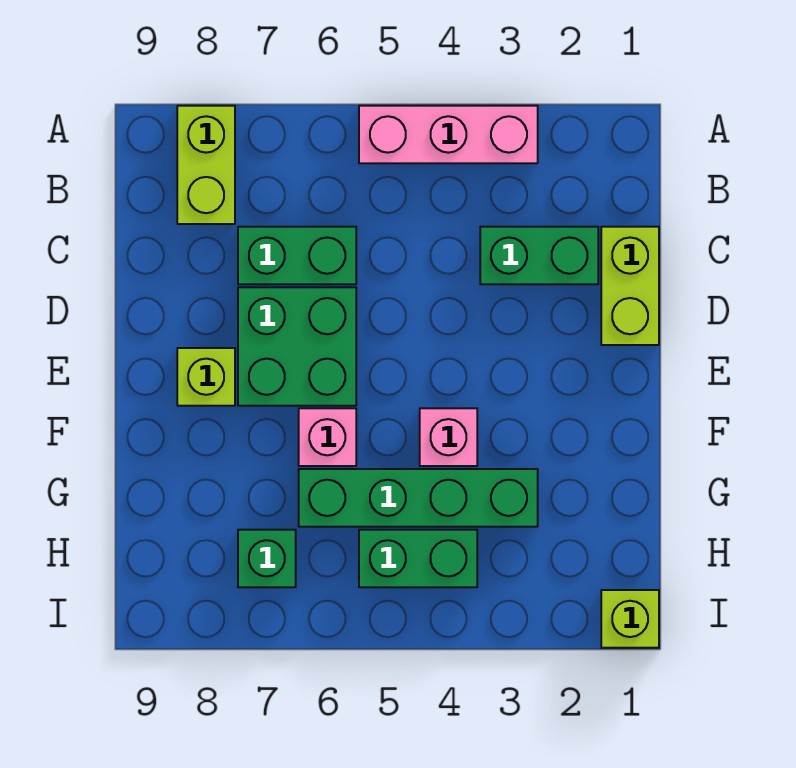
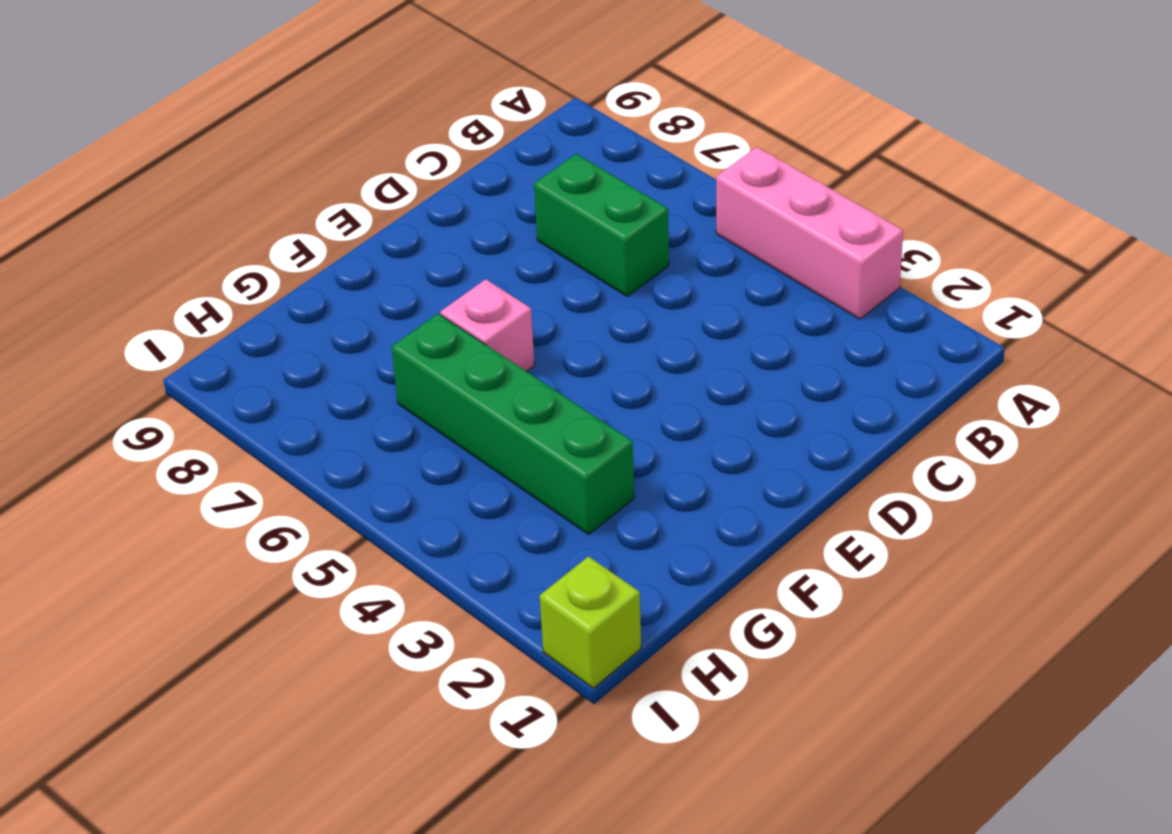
none -> lime brick A8:B8 level 1
none -> lime brick C1:D1 level 1
none -> green brick C2:C3 level 1

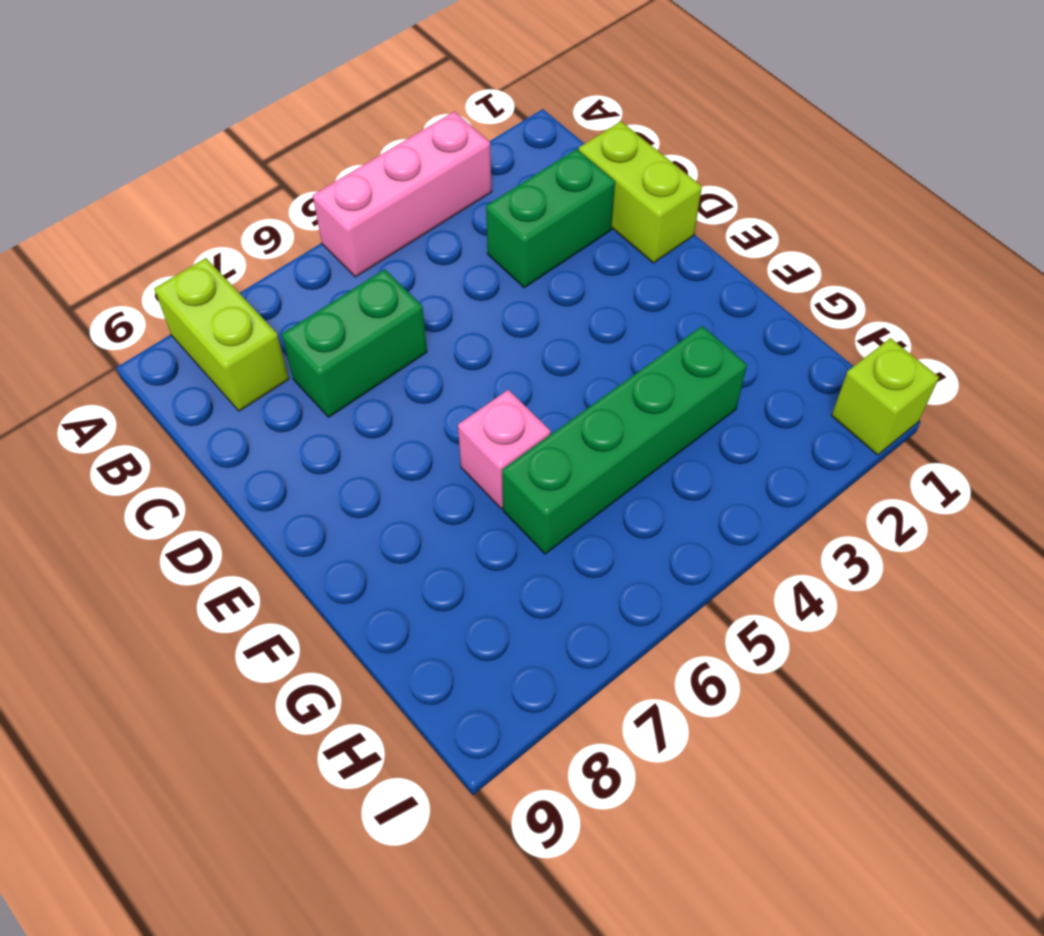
none -> green brick D6:E7 level 1
none -> lime brick E8 level 1
none -> pink brick F4 level 1

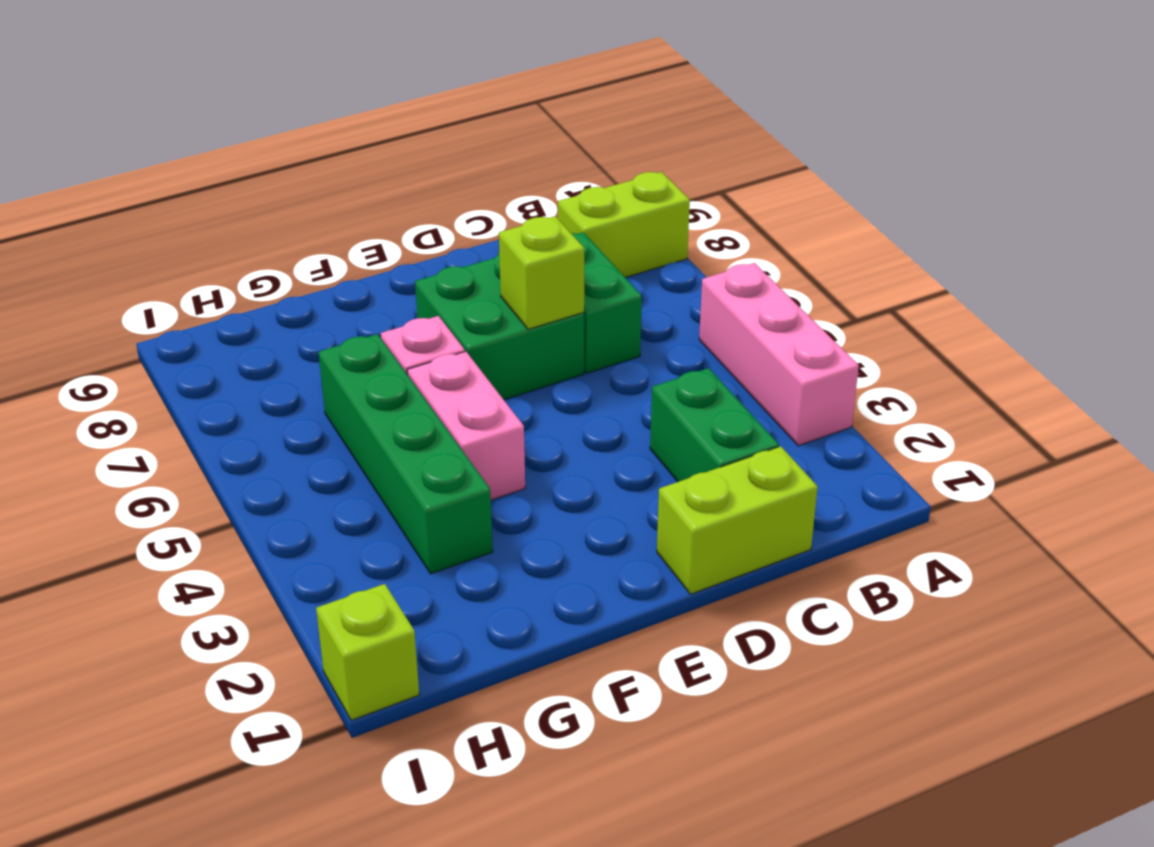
lime brick D6 level 2 -> lime brick E8 level 1
pink brick F4:F5 level 1 -> pink brick F4 level 1
none -> green brick H4:H5 level 1
none -> green brick H7 level 1

